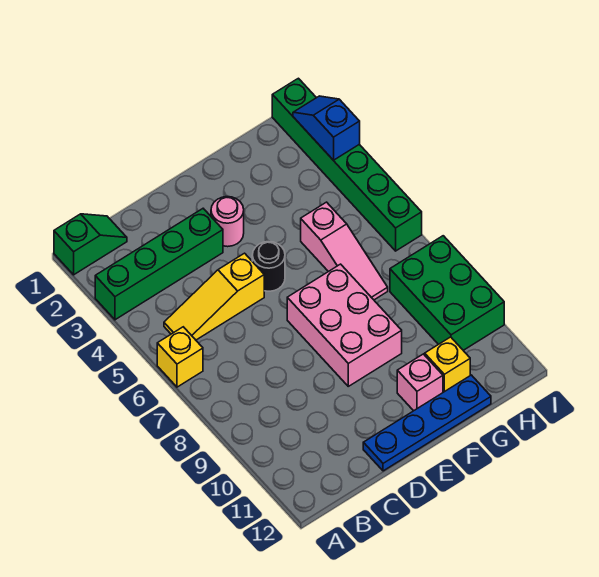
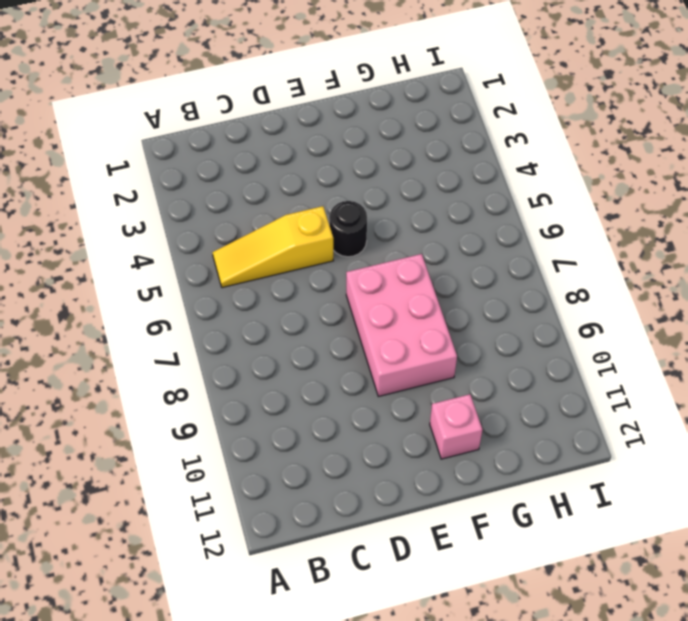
none -> green slope A1:B1 level 1 top A
none -> green brick A3:D3 level 1
none -> yellow brick A6 level 1

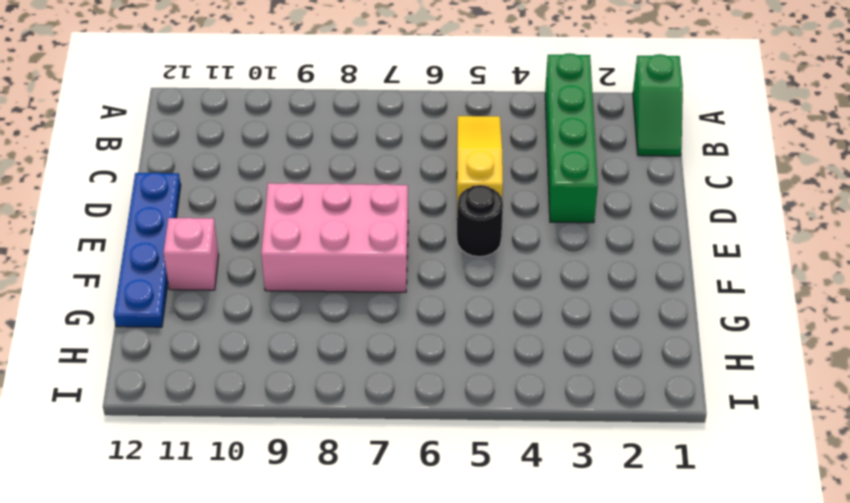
none -> yellow brick A6 level 1
none -> pink round brick E3 level 1
none -> pink slope G5:G7 level 1 top 5

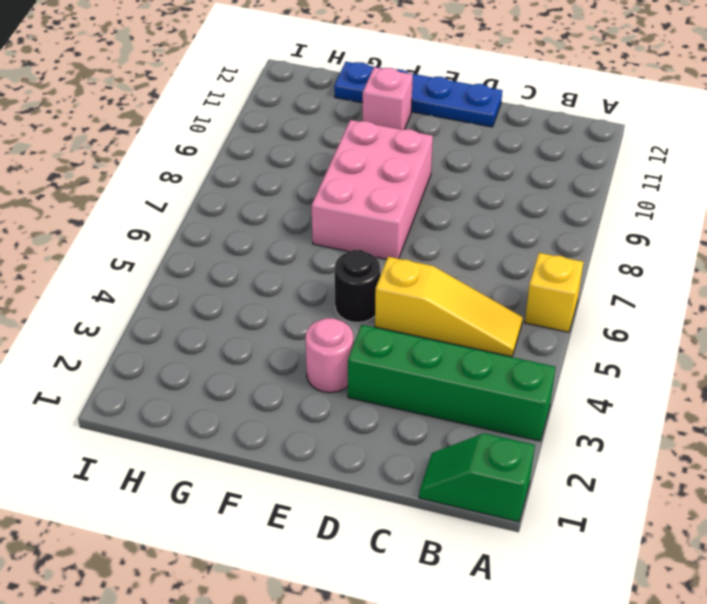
none -> pink slope G5:G7 level 1 top 5
none -> yellow brick G11 level 1
none -> green brick H8:I10 level 1

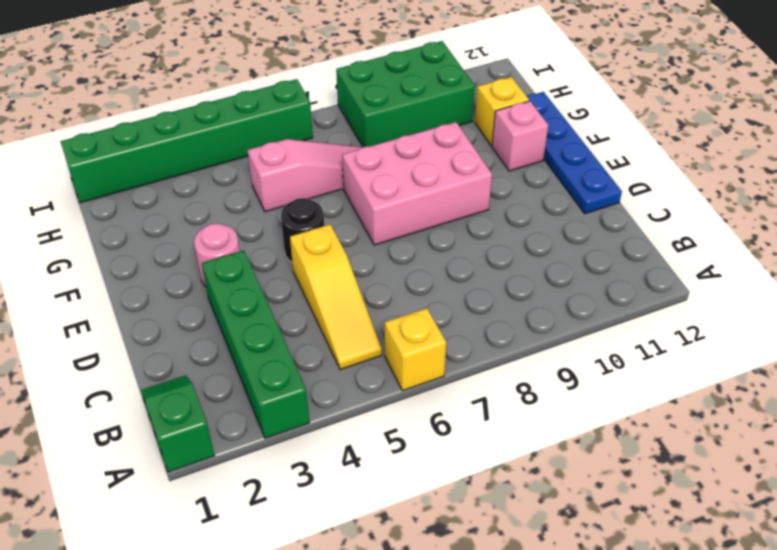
none -> blue slope I2:I3 level 2 top 3

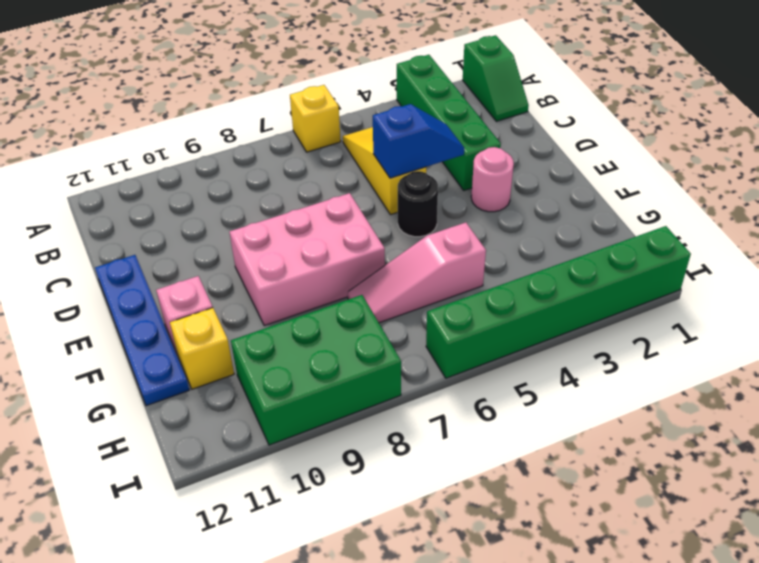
blue slope D4:D5 level 2 top 5 -> blue slope I2:I3 level 2 top 3

